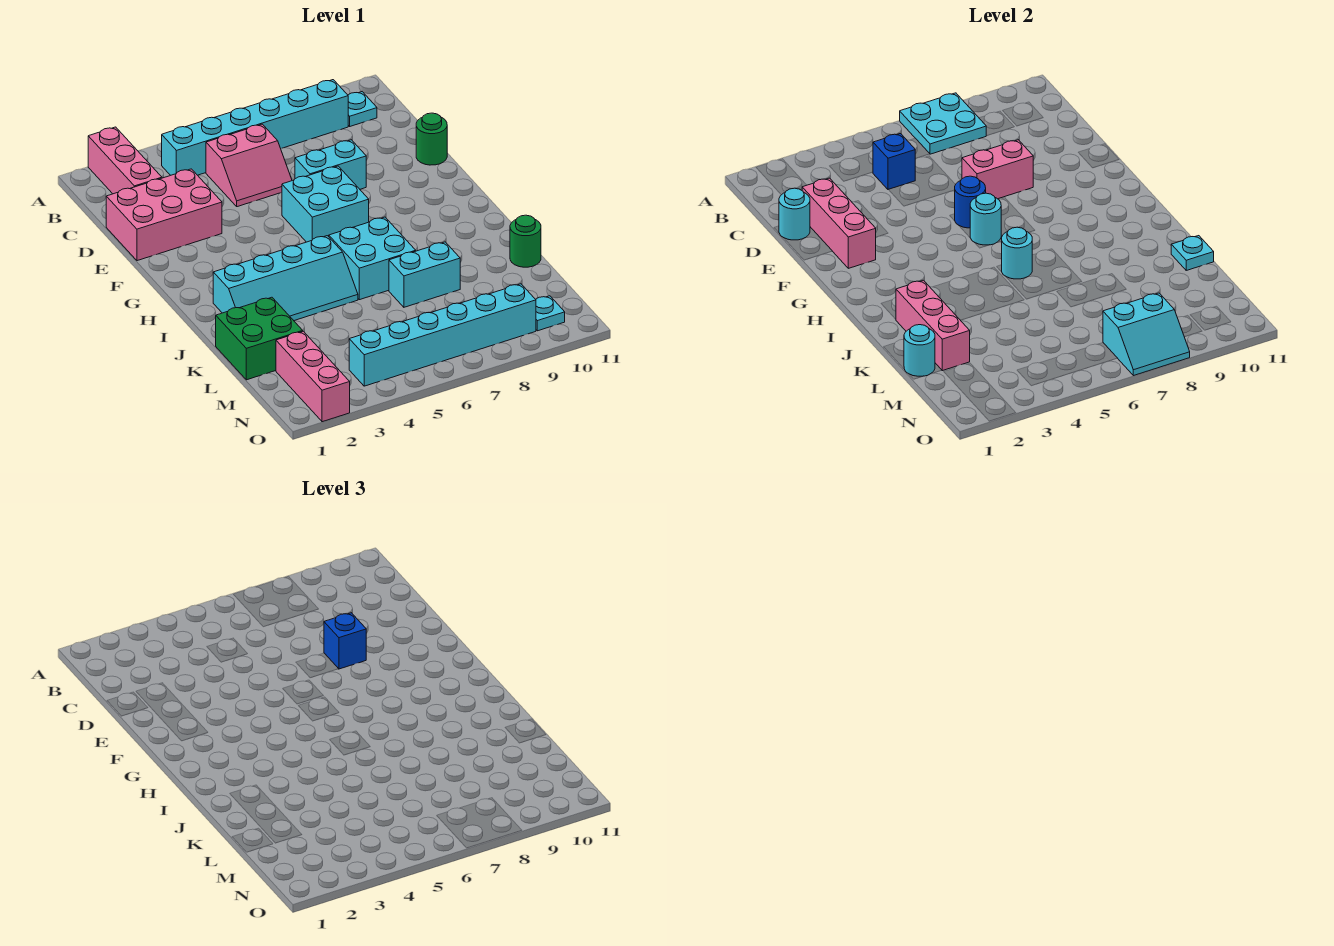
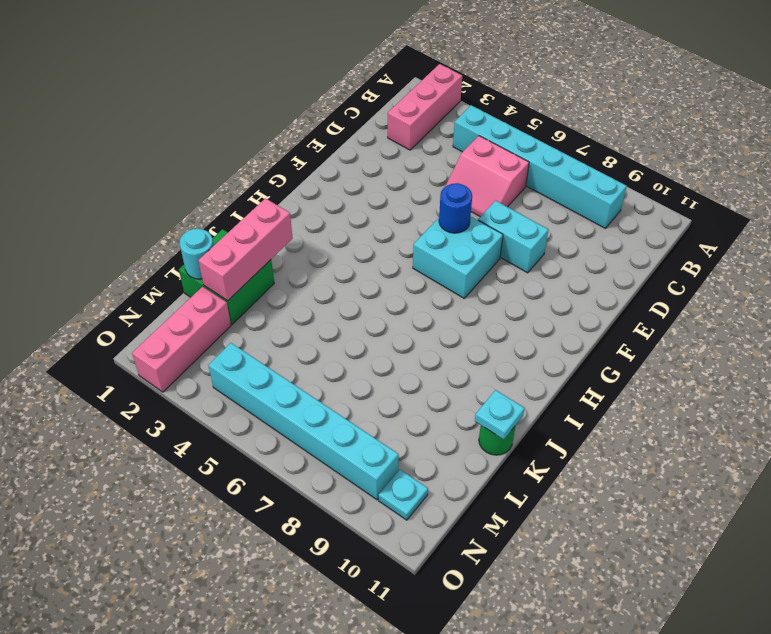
none -> cyan plate B10 level 1
none -> pink brick D1:E3 level 1
none -> green round brick E11 level 1

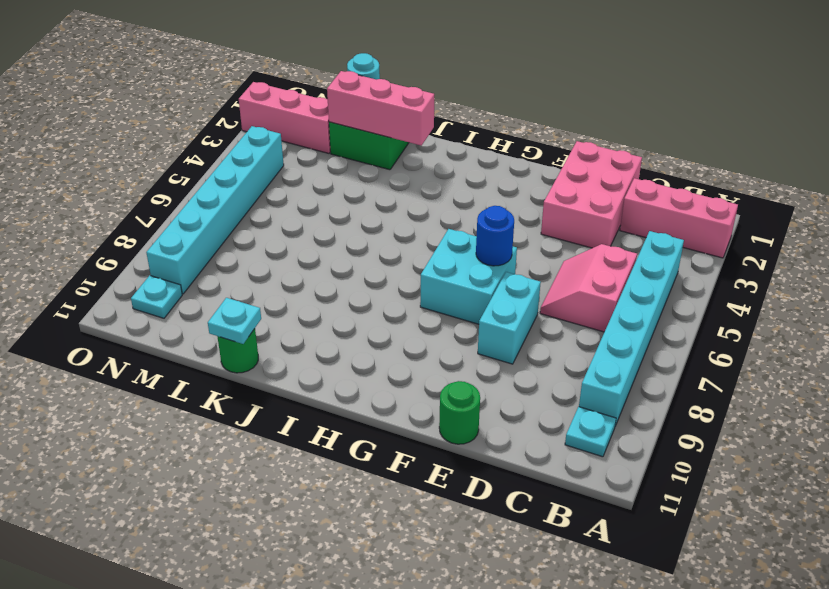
none -> cyan slope I2:J5 level 1 top I
none -> cyan brick I6:J7 level 1
none -> cyan brick K7:K8 level 1

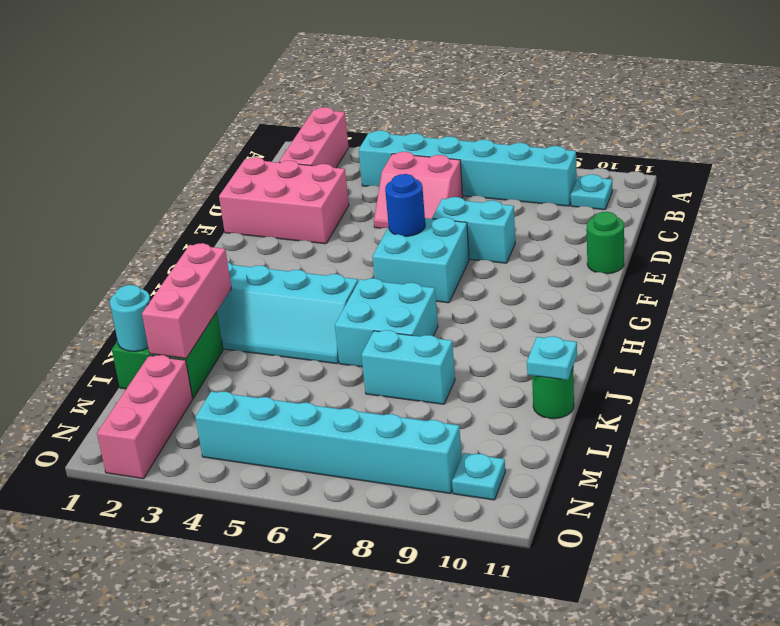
none -> cyan plate A7:B8 level 2
none -> blue brick C5 level 2
none -> cyan round brick D1 level 2

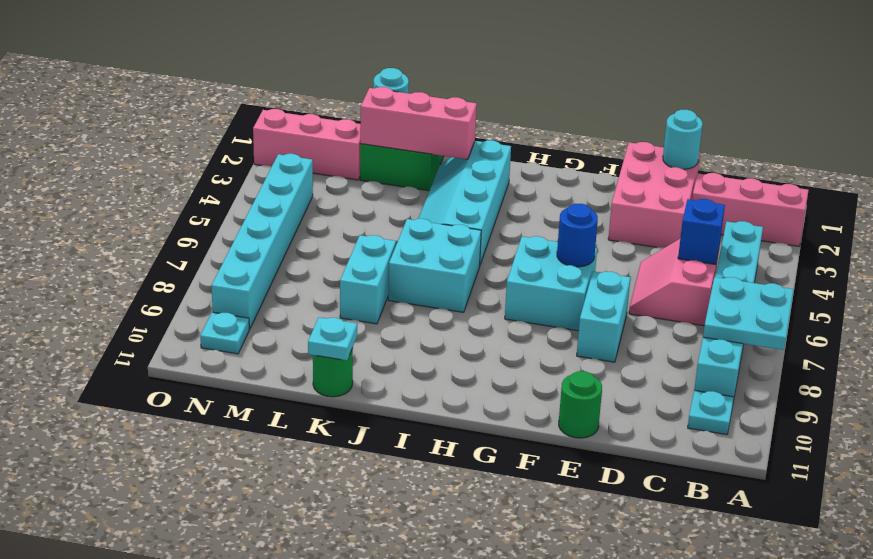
none -> pink brick D2:F2 level 2
none -> pink brick E7:E8 level 2
none -> cyan round brick G6 level 2

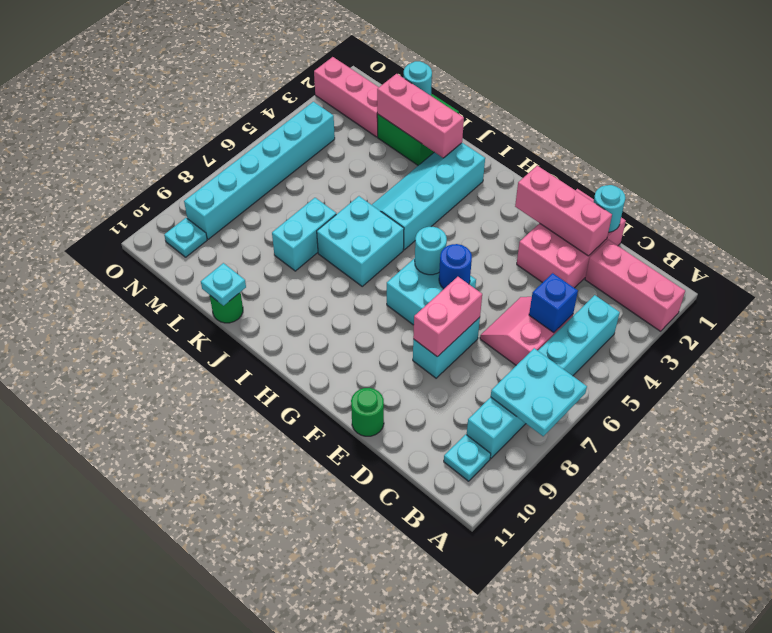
none -> cyan round brick I6 level 2
none -> cyan slope N7:O8 level 2 top N
none -> blue brick E8 level 3

